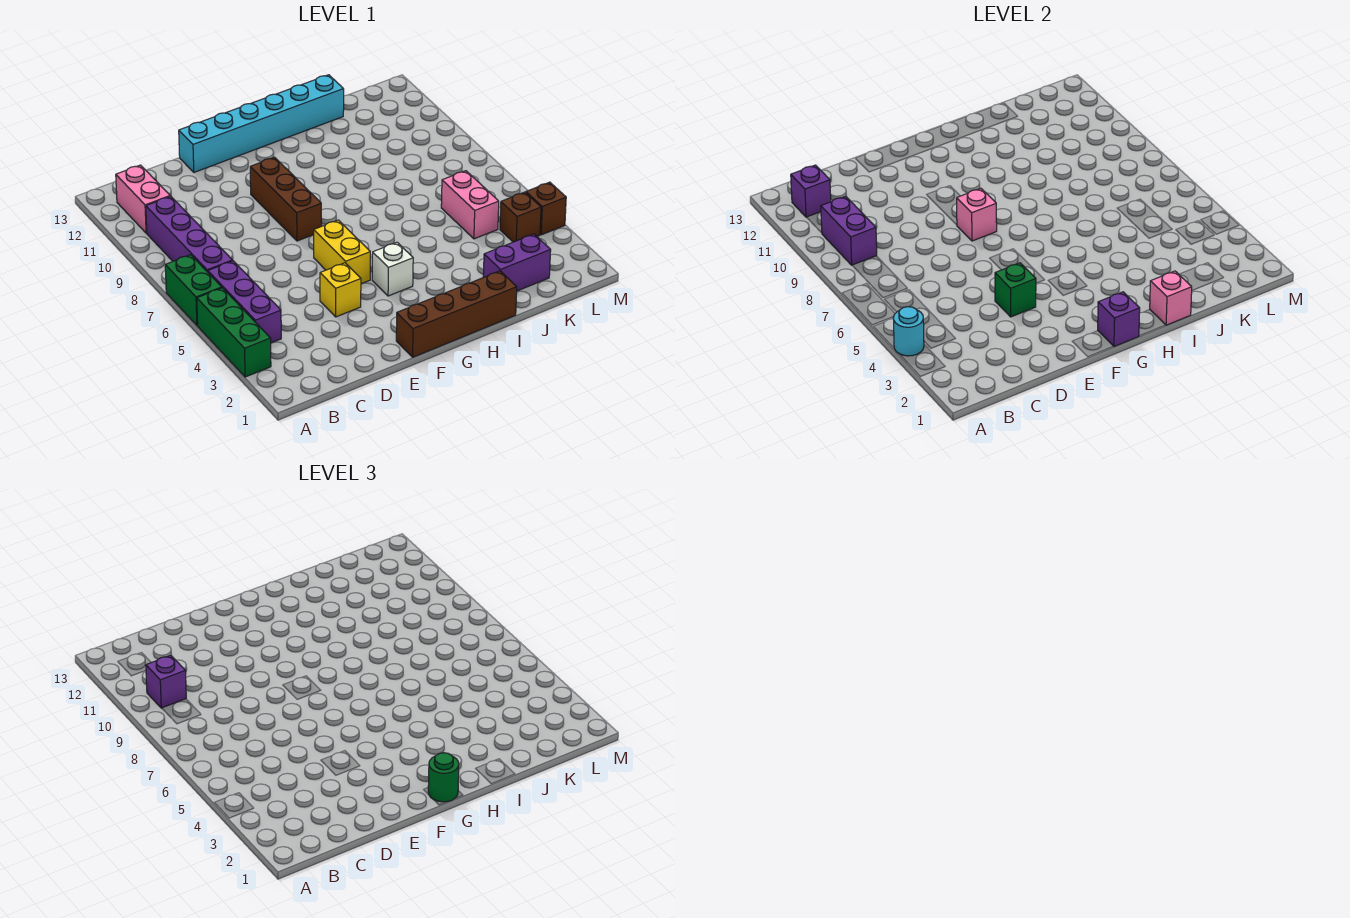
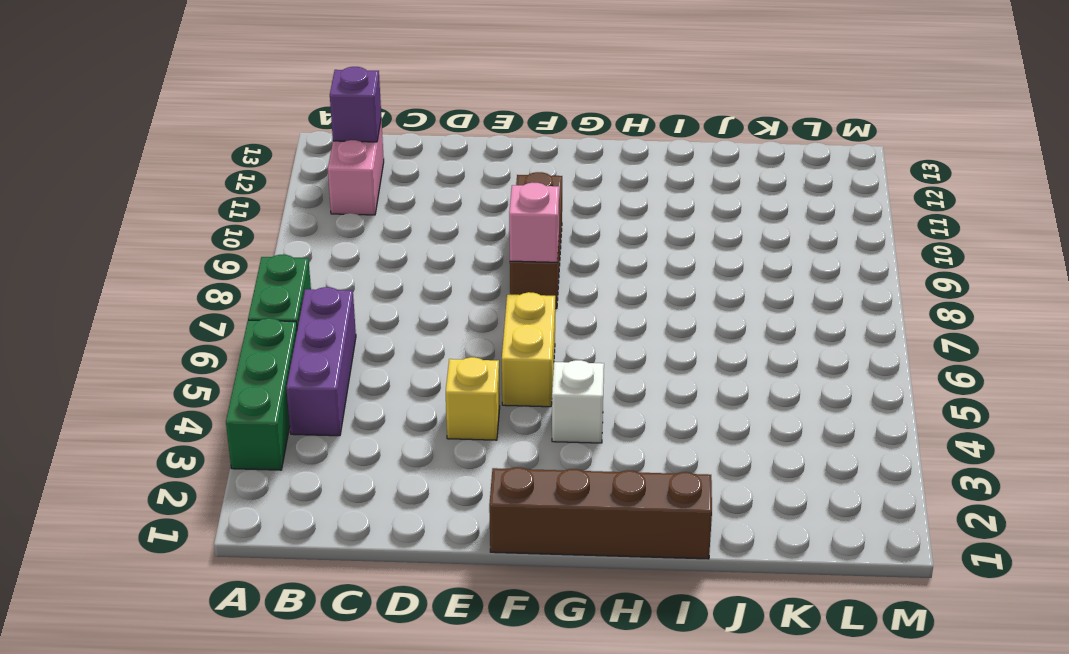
none -> purple brick B7:B10 level 1
none -> cyan brick E13:J13 level 1
none -> purple brick J2:K2 level 1

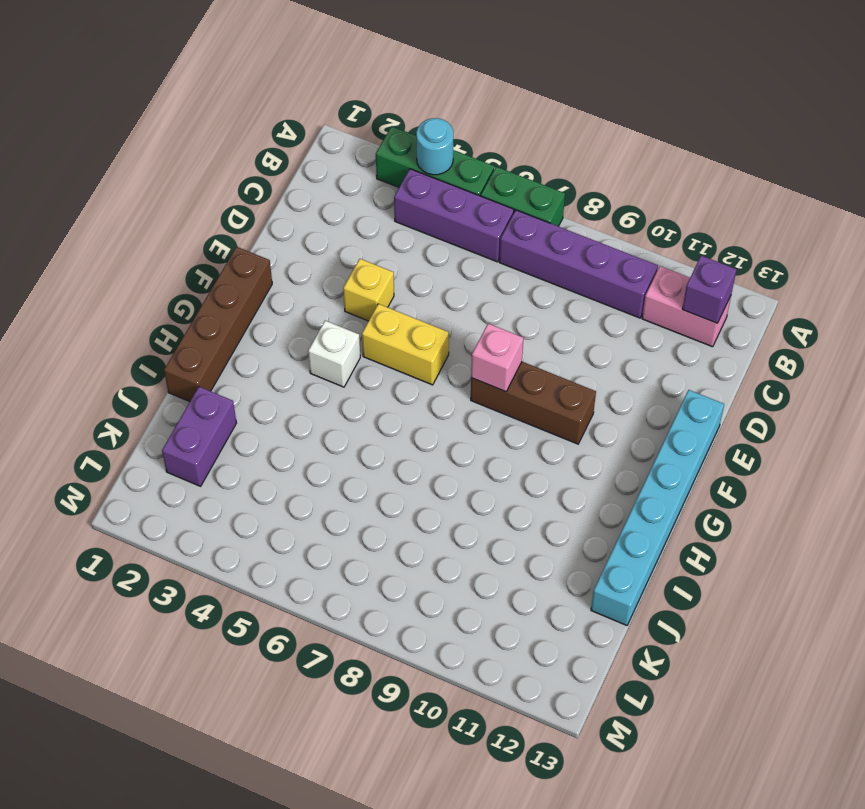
none -> pink brick K5:K6 level 1
none -> brown brick L4 level 1
none -> brown brick M4 level 1

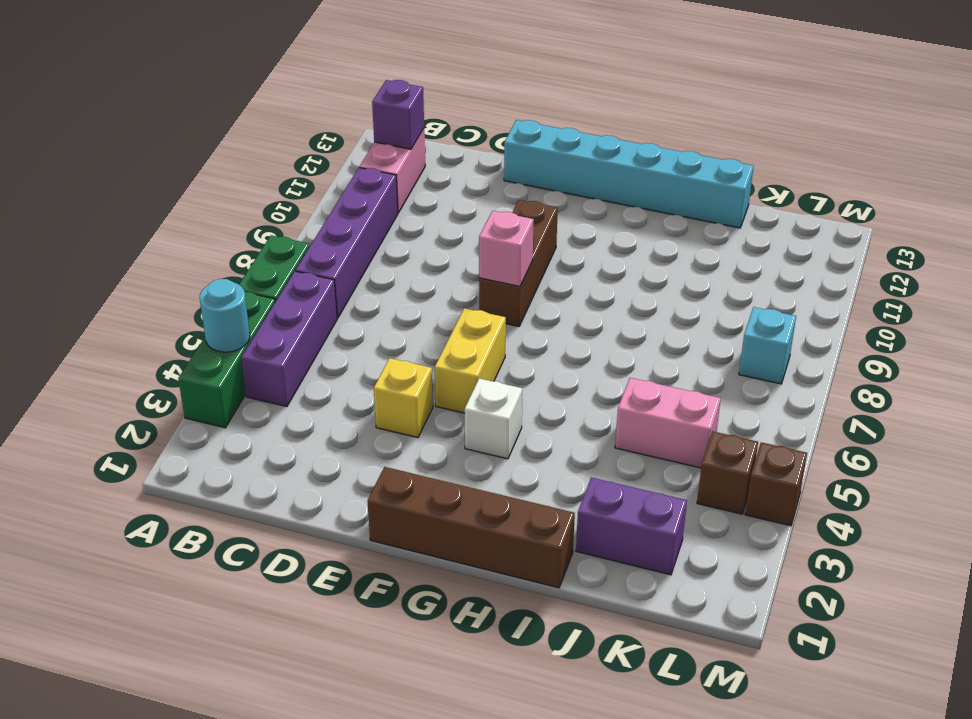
pink brick J5:K5 level 1 -> pink brick K5:K6 level 1
cyan brick L8 level 1 -> none
none -> purple brick B9:B10 level 2
none -> green brick E4 level 2
none -> purple brick G1 level 2

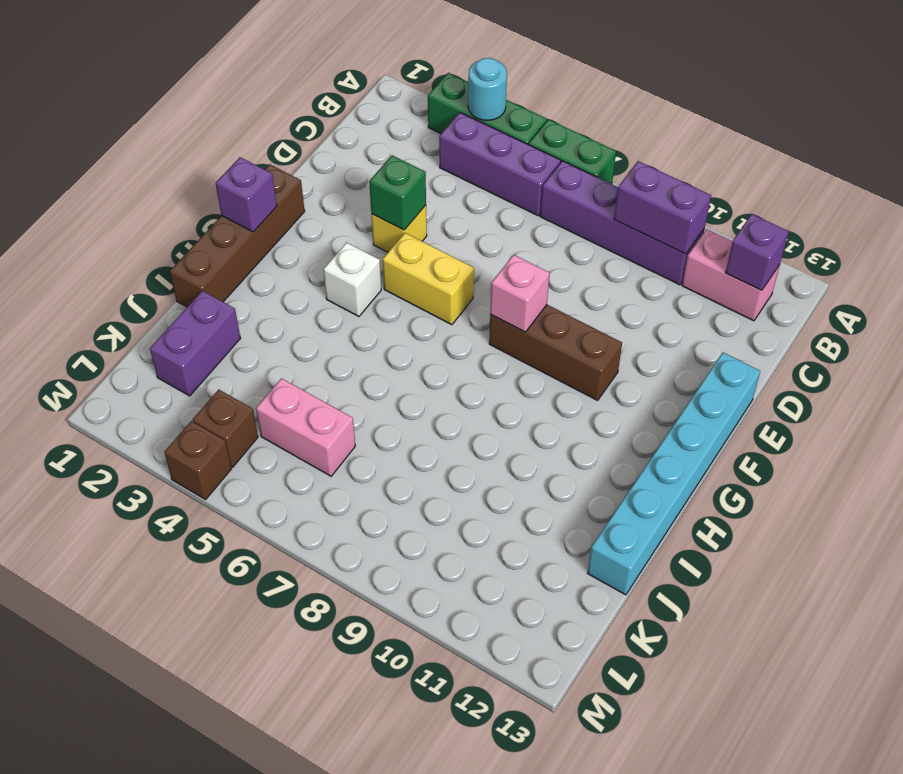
none -> pink brick I1 level 2
none -> purple brick B10 level 3
none -> green round brick G1 level 3

